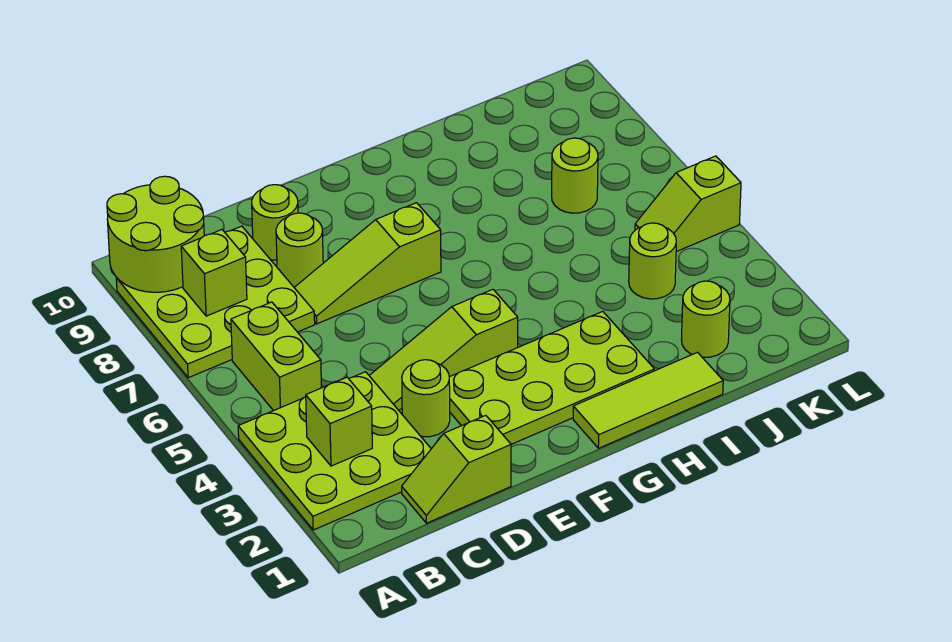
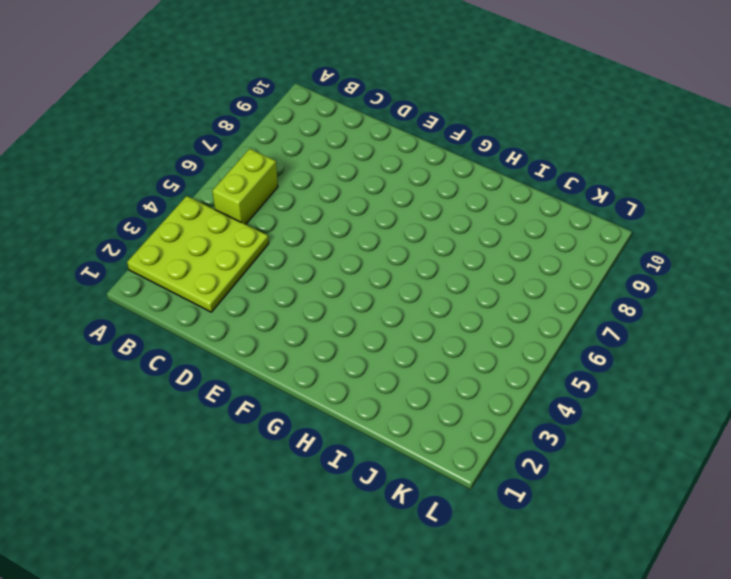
none -> lime plate A7:C9 level 1
none -> lime slope C1:D1 level 1 top D
none -> lime round brick D3 level 1

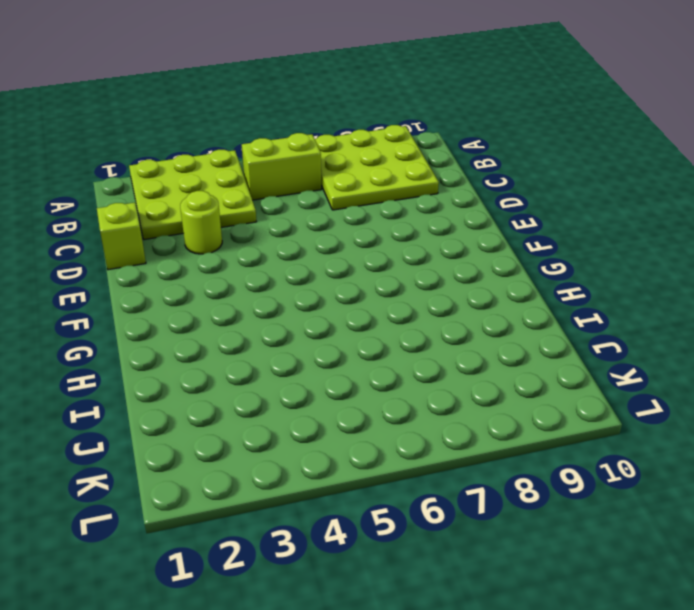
none -> lime slope D4:F4 level 1 top F
none -> lime slope D7:F7 level 1 top F
none -> lime round brick D8 level 1

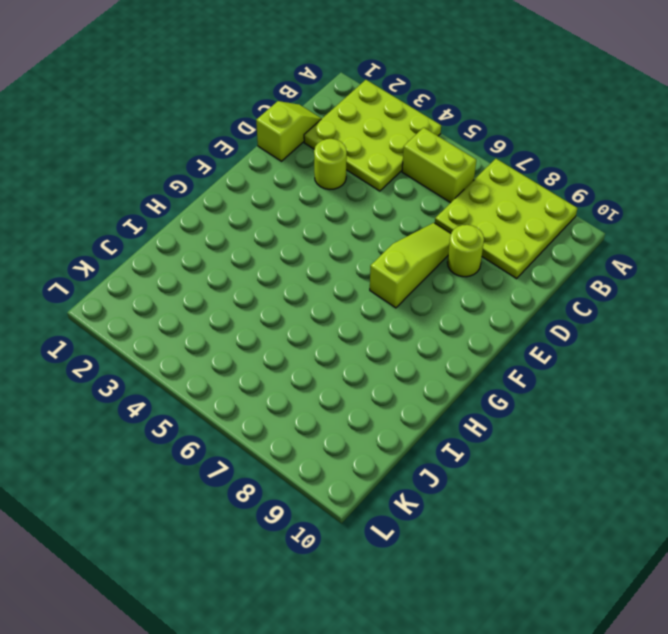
none -> lime slope D4:F4 level 1 top F
none -> lime round brick D9 level 1
none -> lime plate E2:H3 level 1

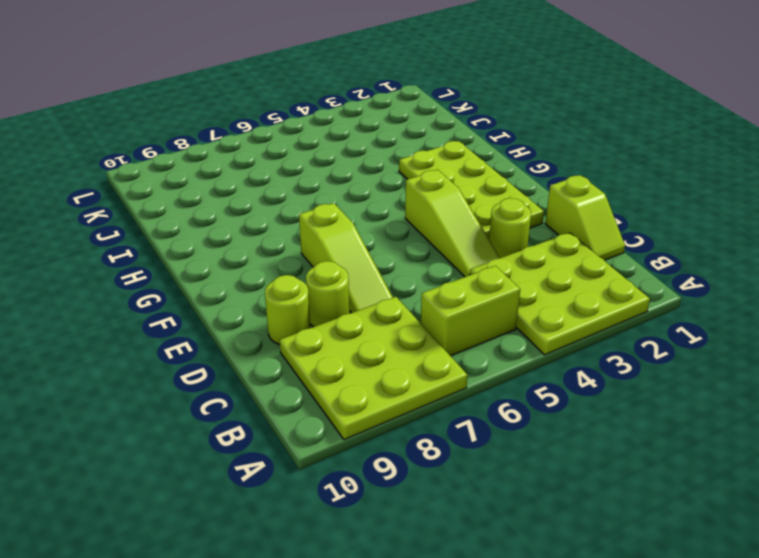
none -> lime tile G1:I1 level 1
none -> lime round brick J2 level 1
none -> lime round brick J4 level 1

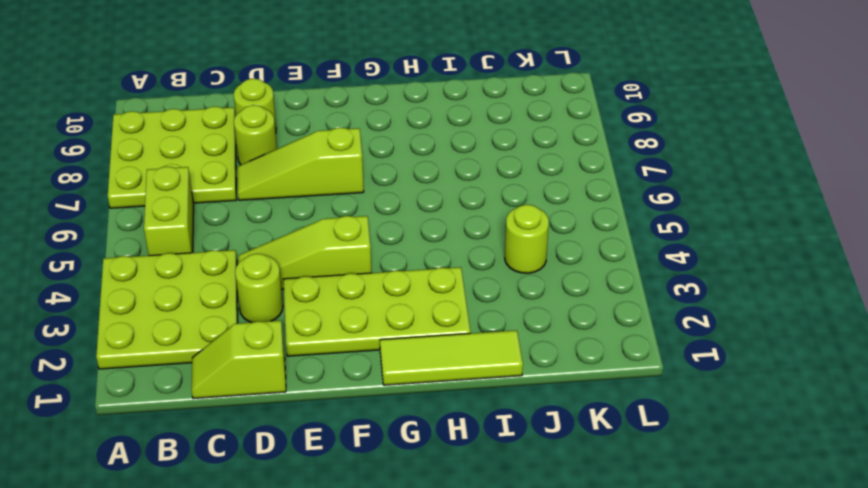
none -> lime round brick J2 level 1
none -> lime round brick J7 level 1
none -> lime slope K5:L5 level 1 top L

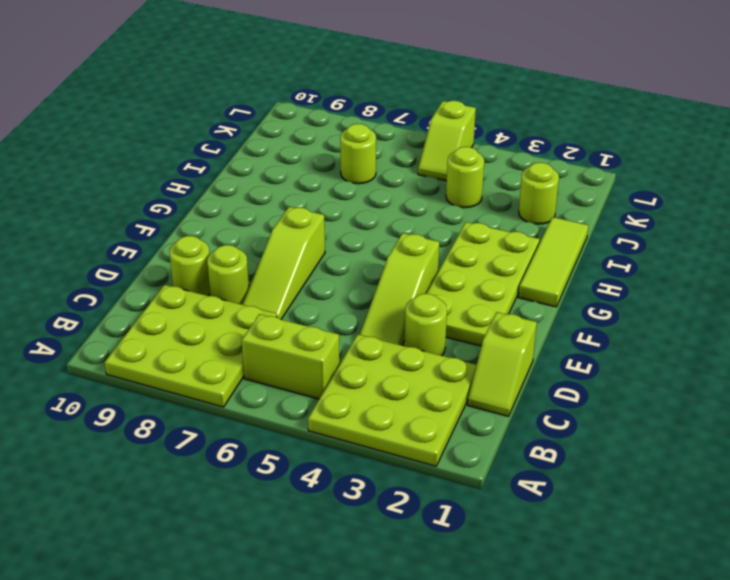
none -> lime round brick A9:B10 level 2
none -> lime brick B3 level 2
none -> lime brick B8 level 2

